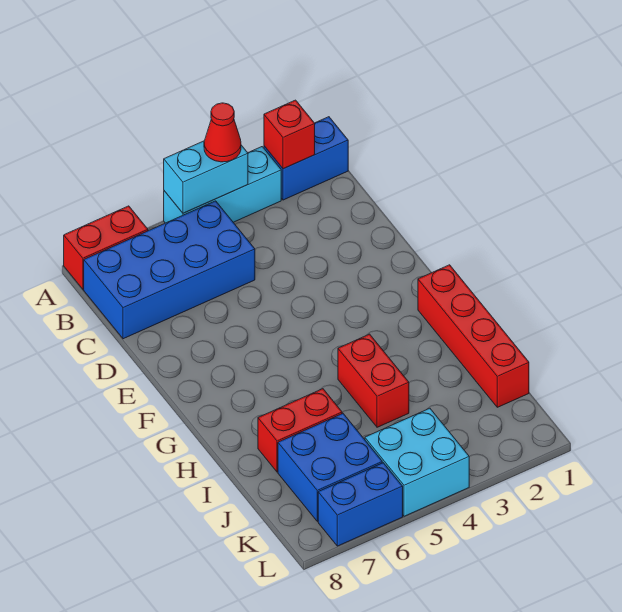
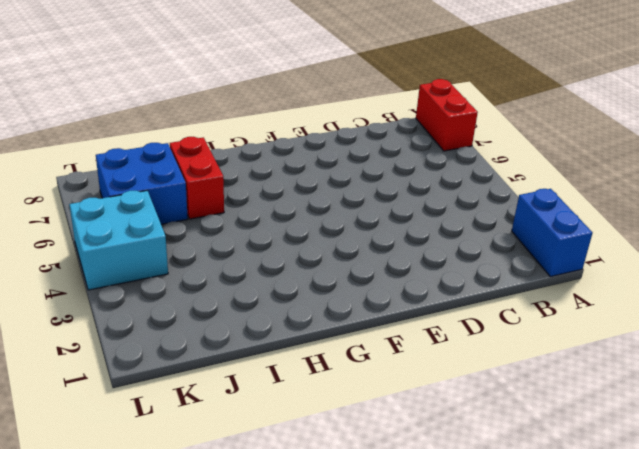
none -> cyan brick A3:A5 level 1
none -> blue brick B5:C8 level 1
none -> red brick G1:J1 level 1

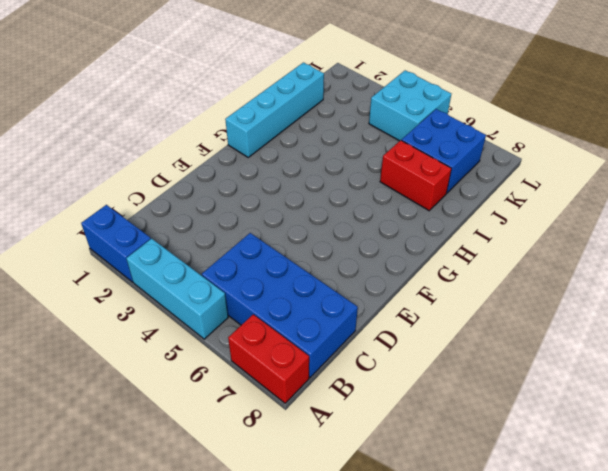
cyan brick G1:J1 level 1 -> red brick G1:J1 level 1
none -> red brick H4:I4 level 1
none -> blue brick L6:L7 level 1
none -> red brick A2 level 2

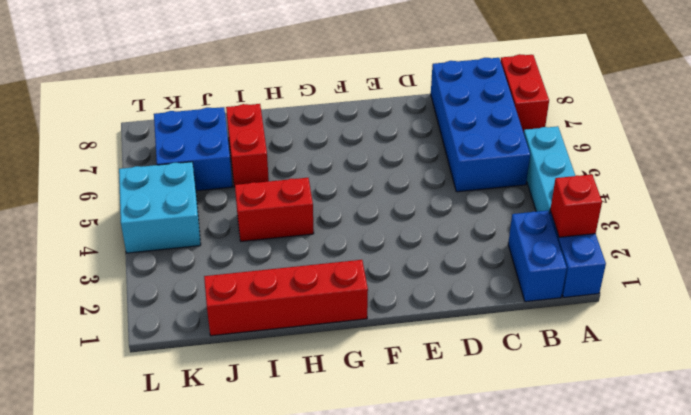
blue brick B1:B2 level 1 -> blue brick L6:L7 level 1
none -> cyan brick A4:A5 level 2
none -> red cone A4 level 3

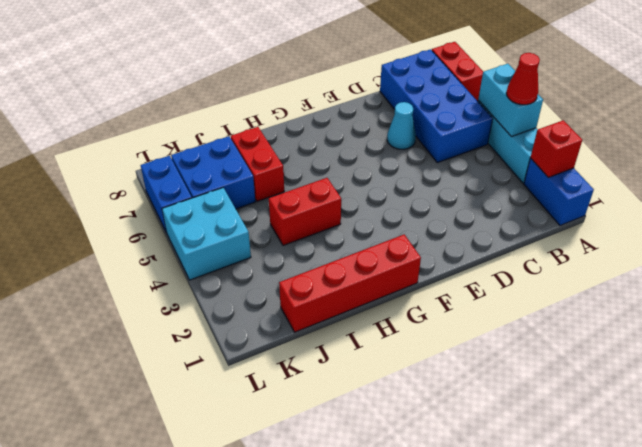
cyan cone D6 level 1 -> none

